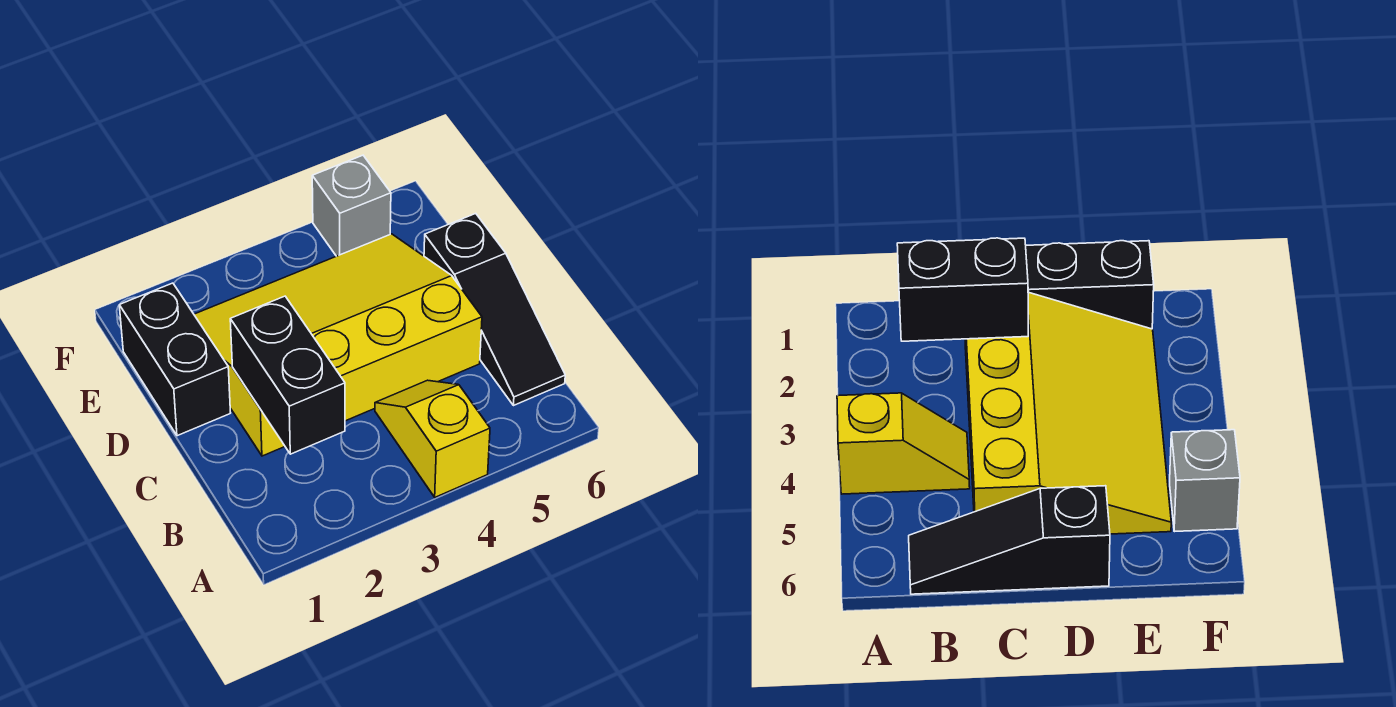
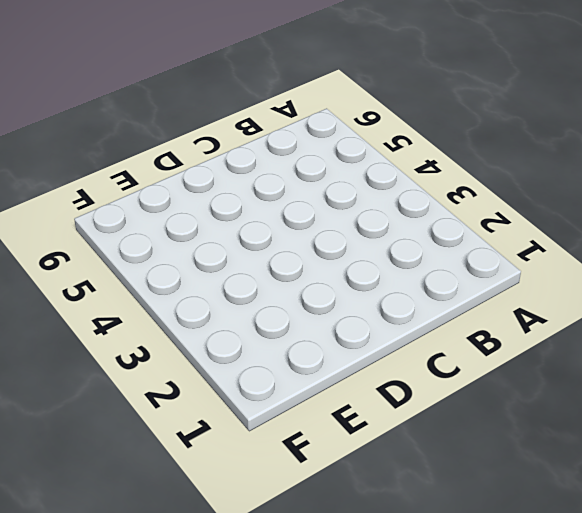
none -> yellow slope A4:B4 level 1 top A
none -> black slope B6:D6 level 1 top D

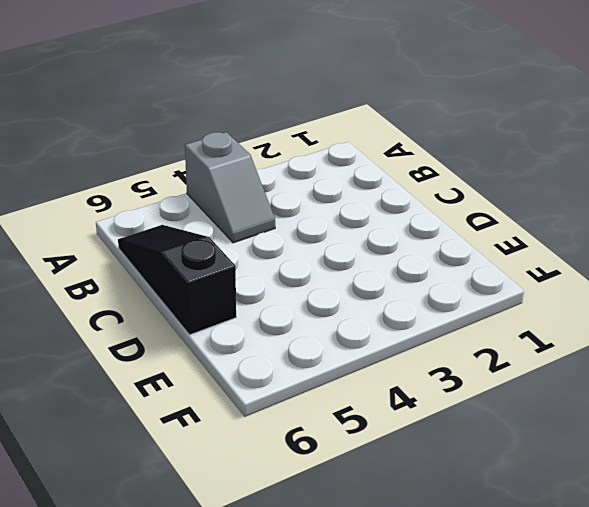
grey slope A4:B4 level 1 top A -> yellow slope A4:B4 level 1 top A
none -> yellow slope C2:E5 level 1 top C
none -> black brick D1:E1 level 1

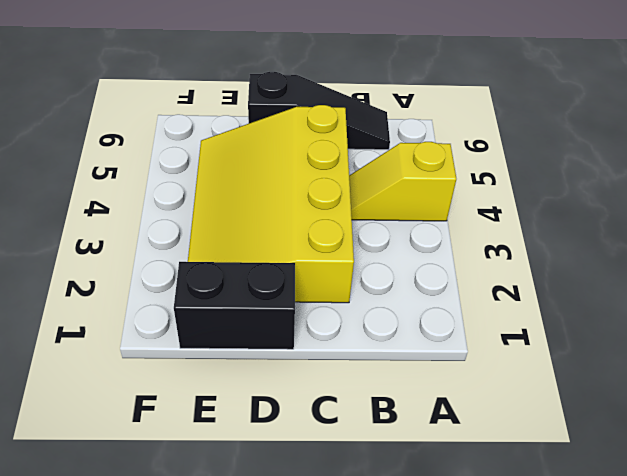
none -> grey brick F5 level 1
none -> black brick B2:C2 level 2

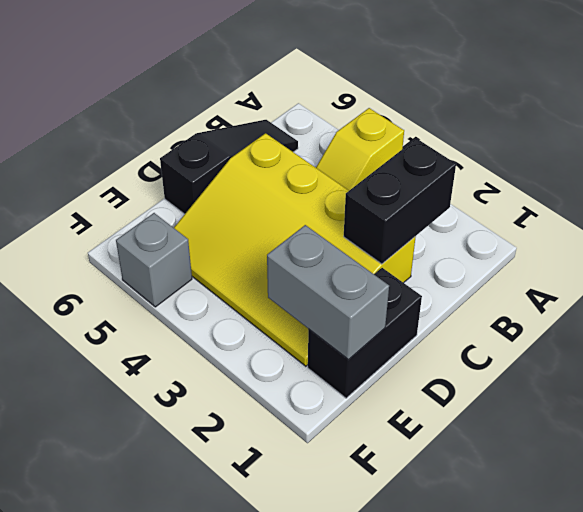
grey brick E1:E2 level 2 -> none

